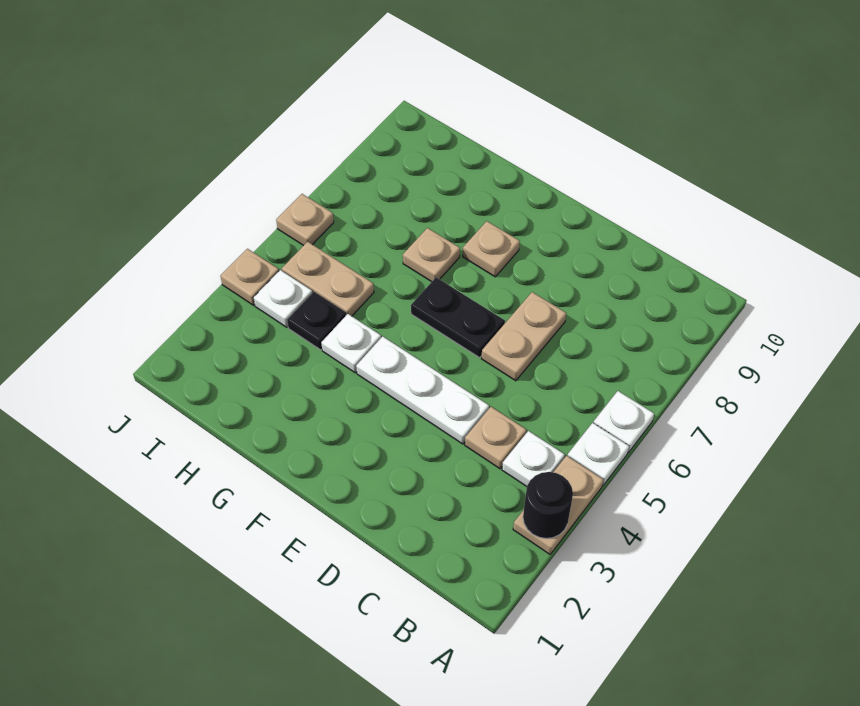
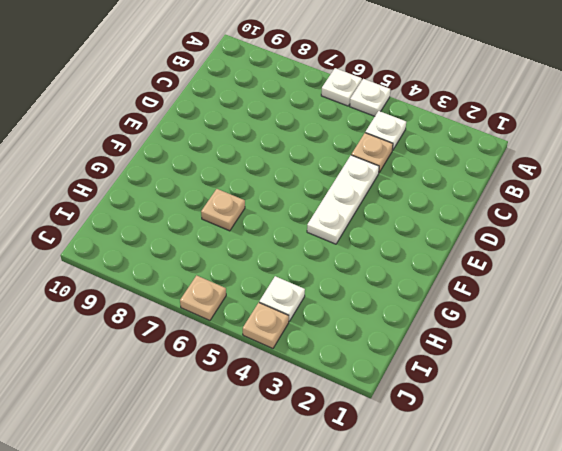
none -> tan plate A3:A4 level 1
none -> tan plate D6:D7 level 1
none -> black plate E6:F6 level 1

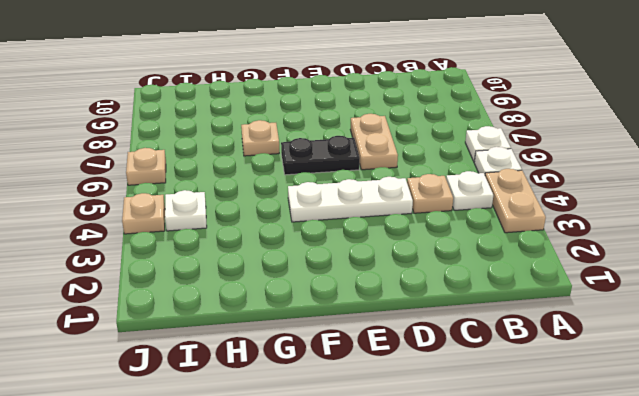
none -> tan plate F8 level 1
none -> white plate G4 level 1
none -> black plate H4 level 1

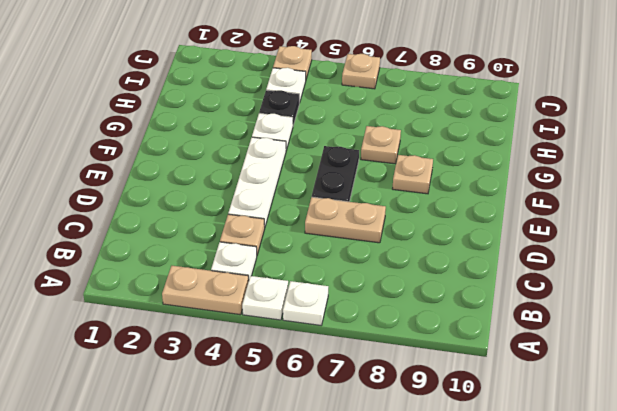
none -> tan plate H5:I5 level 1
none -> black round brick A3 level 2

